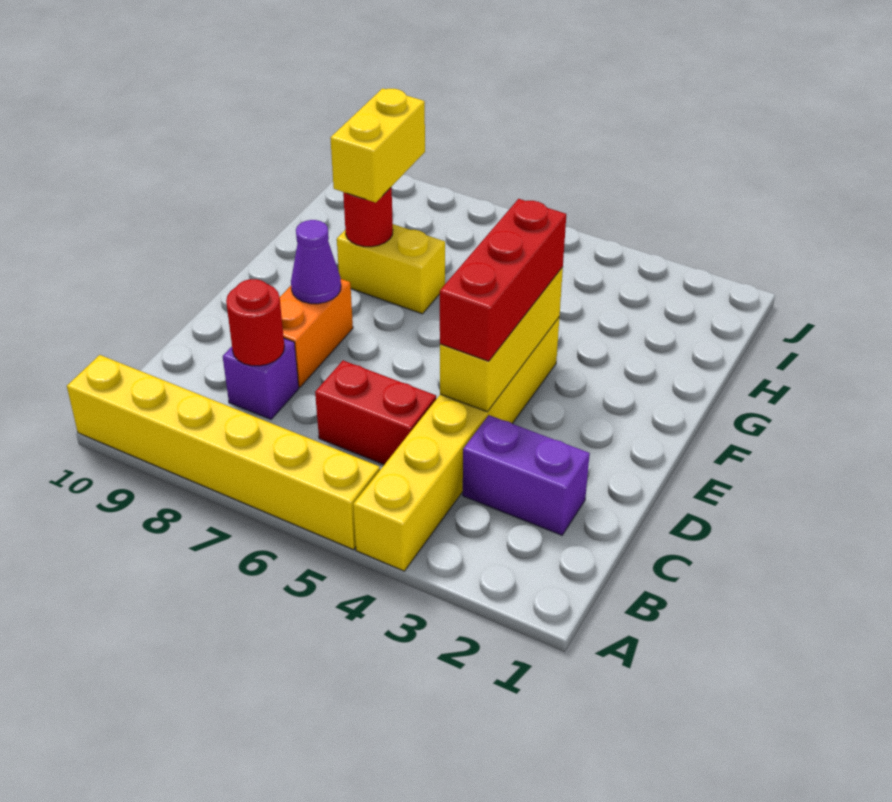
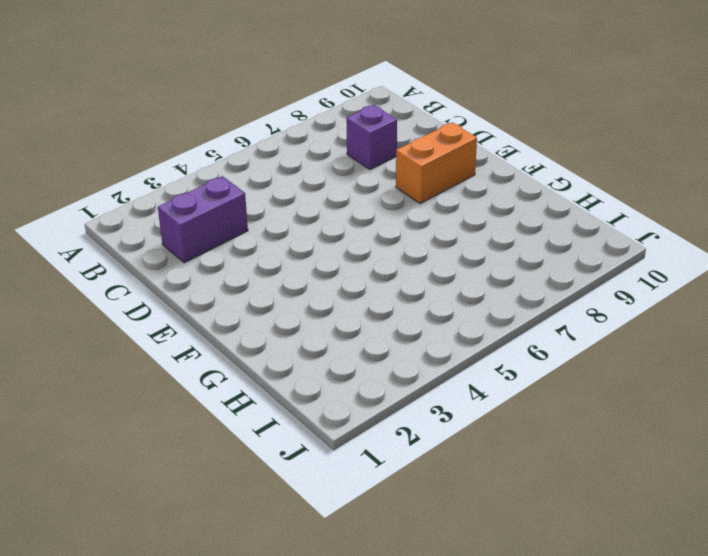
orange brick E8:E9 level 1 -> orange brick D8:E8 level 1
none -> yellow brick A4:F4 level 1
none -> yellow brick A5:A10 level 1
none -> red brick C5:C6 level 1

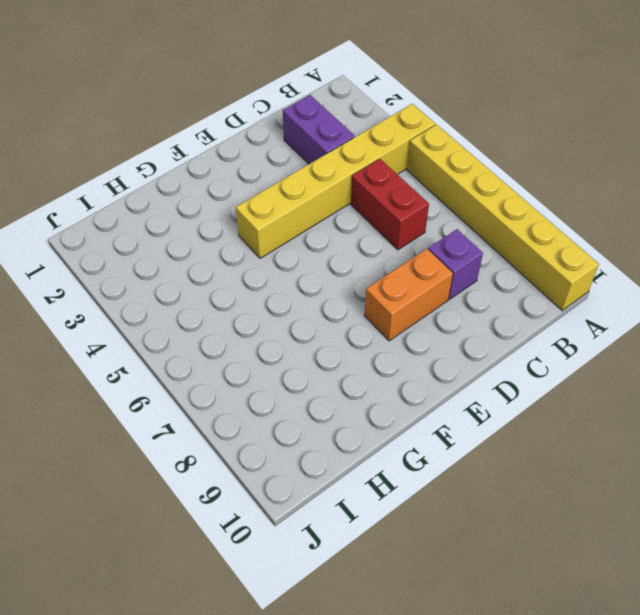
none -> yellow brick G7:G8 level 1
none -> red round brick C8 level 2
none -> yellow brick D4:F4 level 2

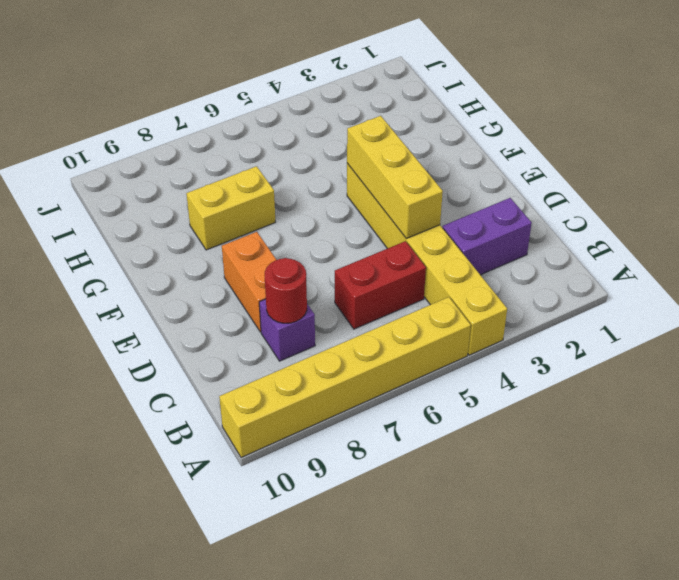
none -> purple cone E8 level 2
none -> red round brick G8 level 2
none -> red brick D4:F4 level 3

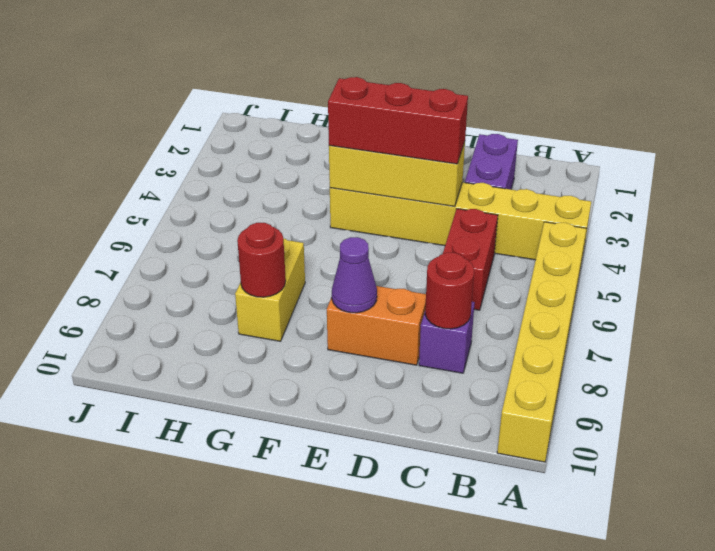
none -> yellow brick G8:H8 level 3

